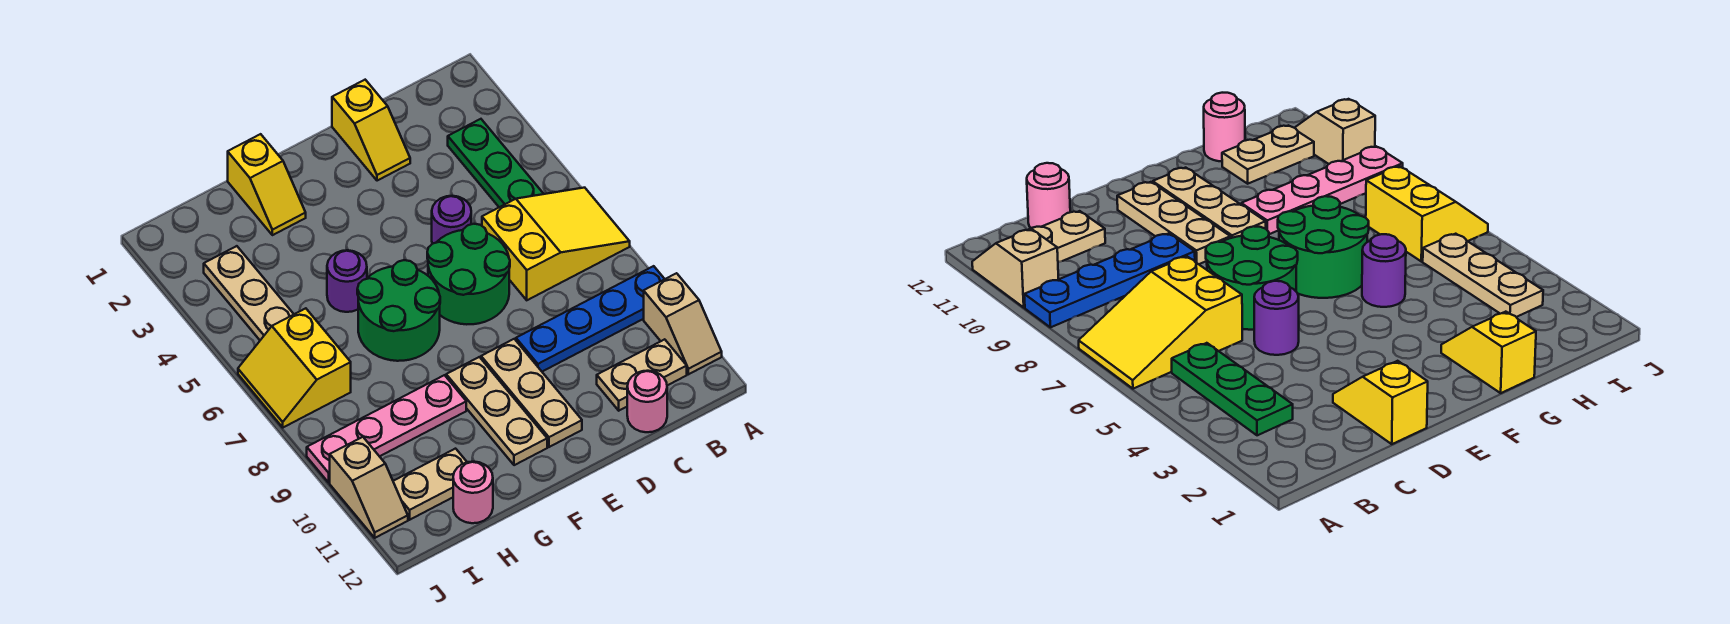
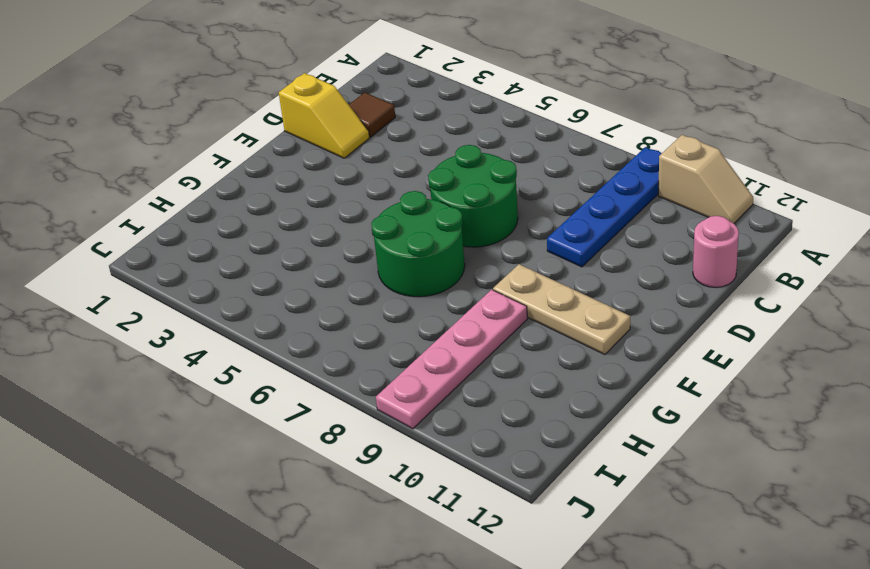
brown tile C2 level 1 -> none
none -> yellow slope A6:C7 level 1 top C
none -> green plate B3:B5 level 1
none -> tan plate B11:C11 level 1

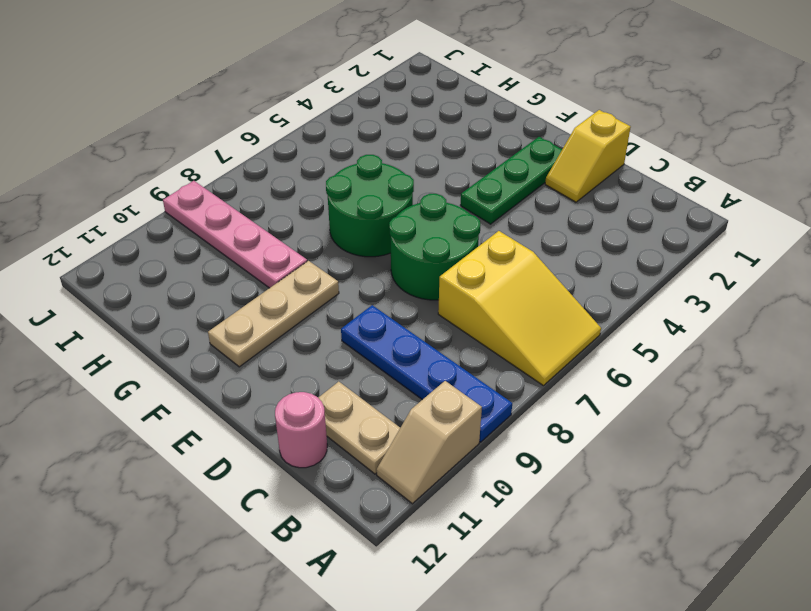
green plate E2:E4 level 1 -> green plate B3:B5 level 1
none -> purple round brick D5 level 1
none -> tan plate E9:E11 level 1
none -> yellow slope G1:G2 level 1 top 1

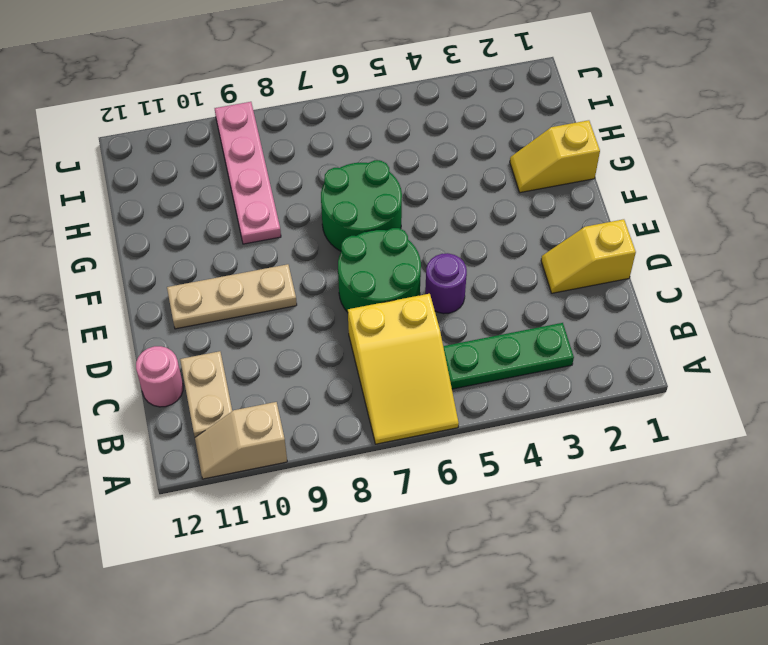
none -> blue plate A9:D9 level 1
none -> tan plate F9:F11 level 1
none -> purple round brick G5 level 1

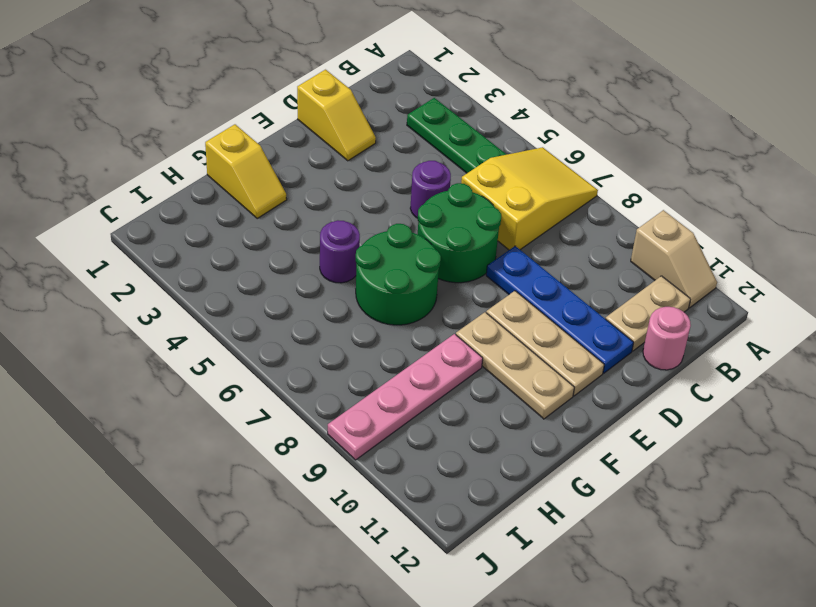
blue plate D8:D11 level 1 -> blue plate A9:D9 level 1
none -> tan plate H11:I11 level 1
none -> pink round brick H12 level 1
none -> tan plate I3:I5 level 1

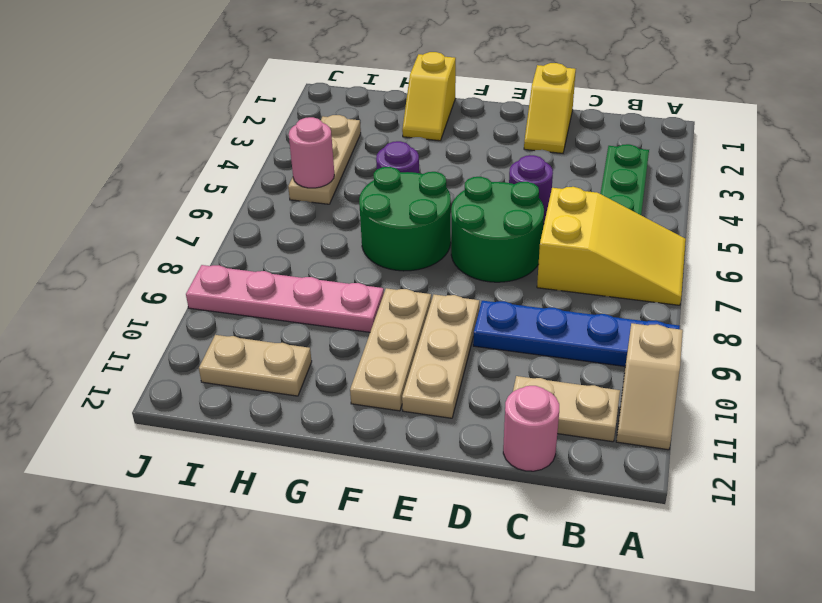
pink round brick I5 level 2 -> pink round brick H12 level 1
none -> yellow slope I6:J7 level 1 top I
none -> tan slope J10:J11 level 1 top 10

